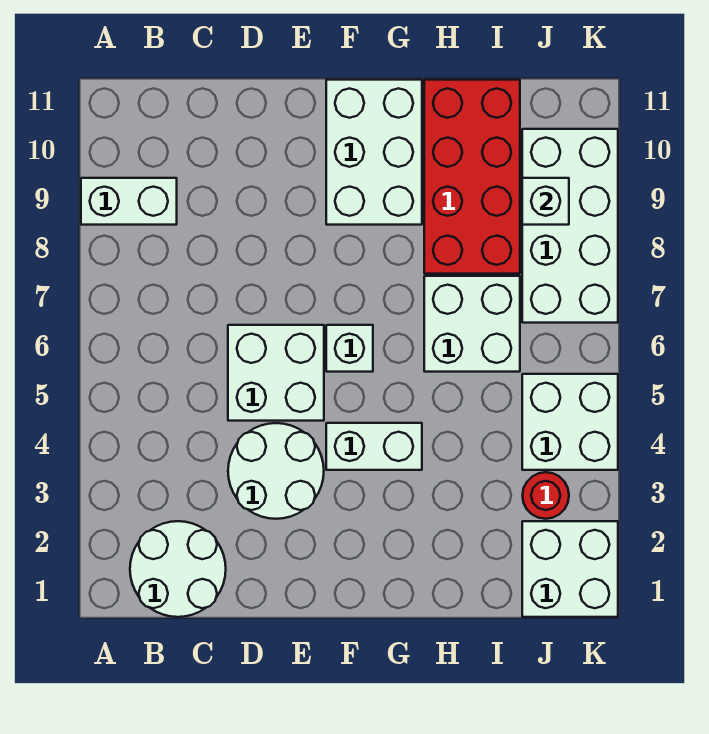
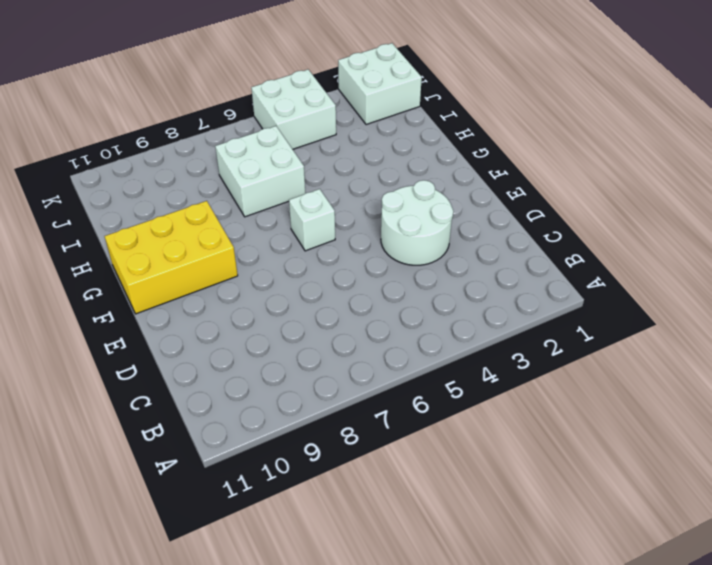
yellow brick F9:G11 level 1 -> white brick F9:G11 level 1
none -> white brick A9:B9 level 1
none -> white round brick B1:C2 level 1
none -> white brick D5:E6 level 1

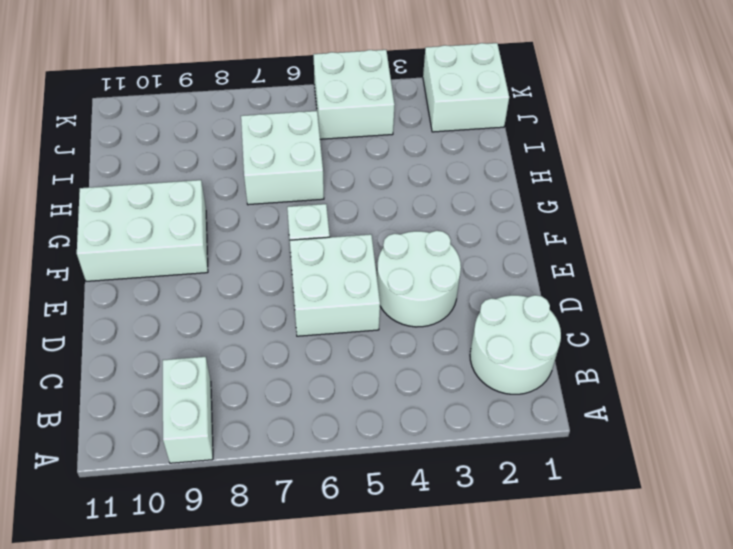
none -> white brick F4:G4 level 1
none -> red brick H8:I11 level 1
none -> red round brick J3 level 1

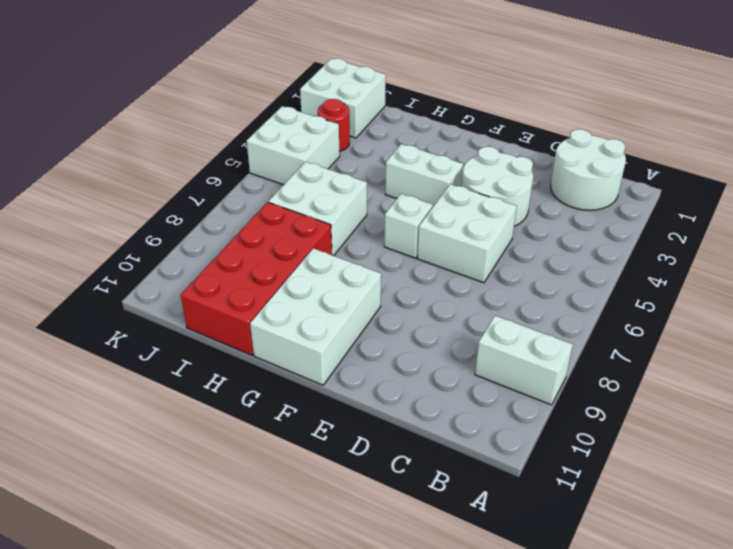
none -> white brick J7:K10 level 1
none -> white brick J9 level 2

